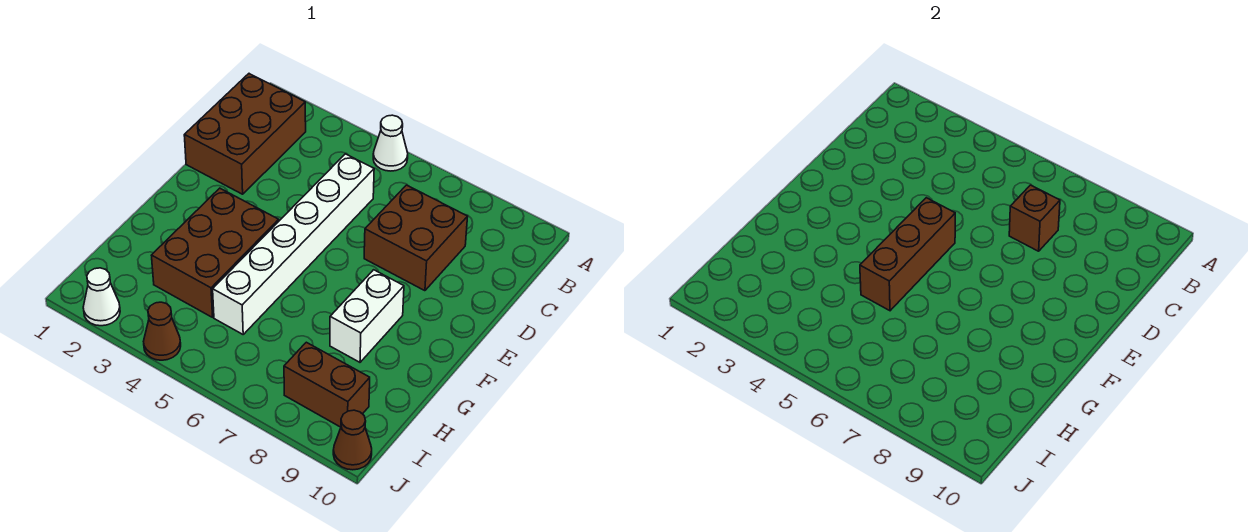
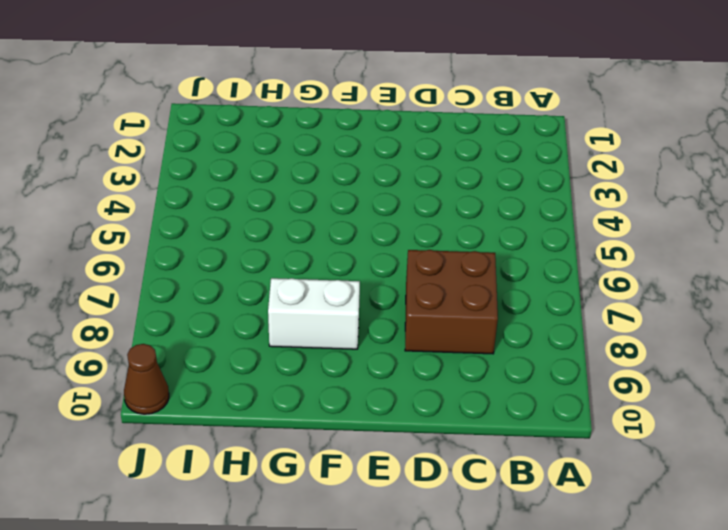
none -> white cone A5 level 1
none -> brown brick B1:D2 level 1
none -> white brick C5:H5 level 1

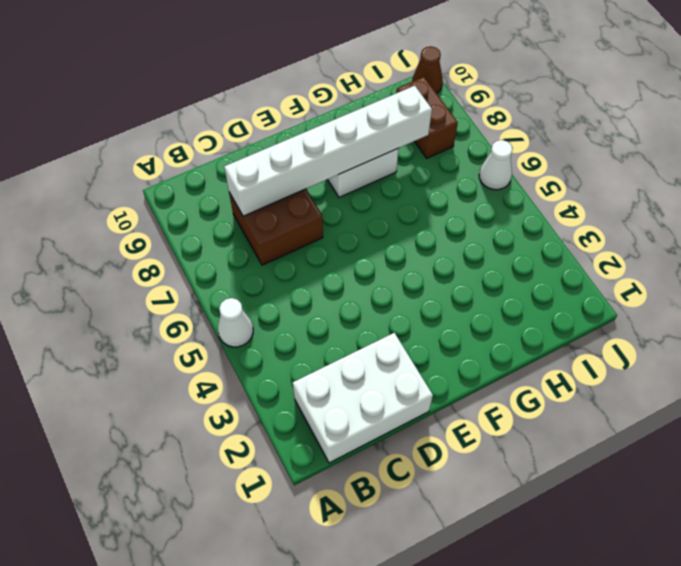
white brick B1:D2 level 1 -> brown brick B1:D2 level 1
white brick C8:H8 level 2 -> white brick C5:H5 level 1
white cone J6 level 1 -> white cone J2 level 1
none -> brown brick F3:H4 level 1
none -> brown cone J4 level 1
none -> brown brick C7 level 2

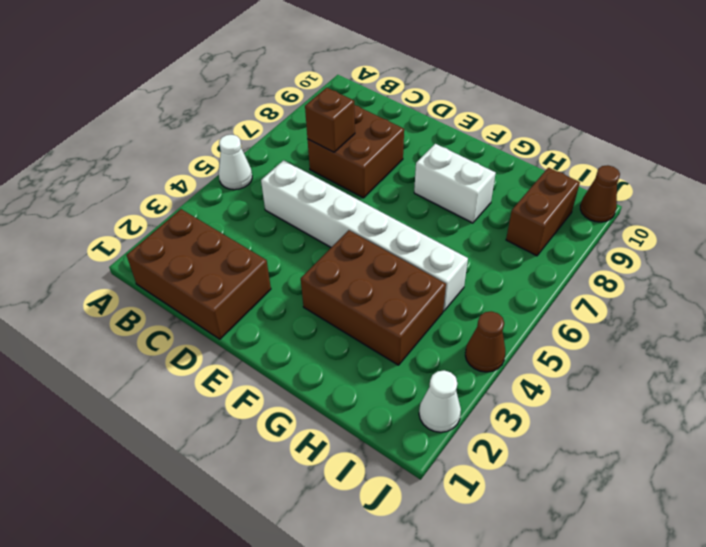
none -> brown brick E5:G5 level 2

